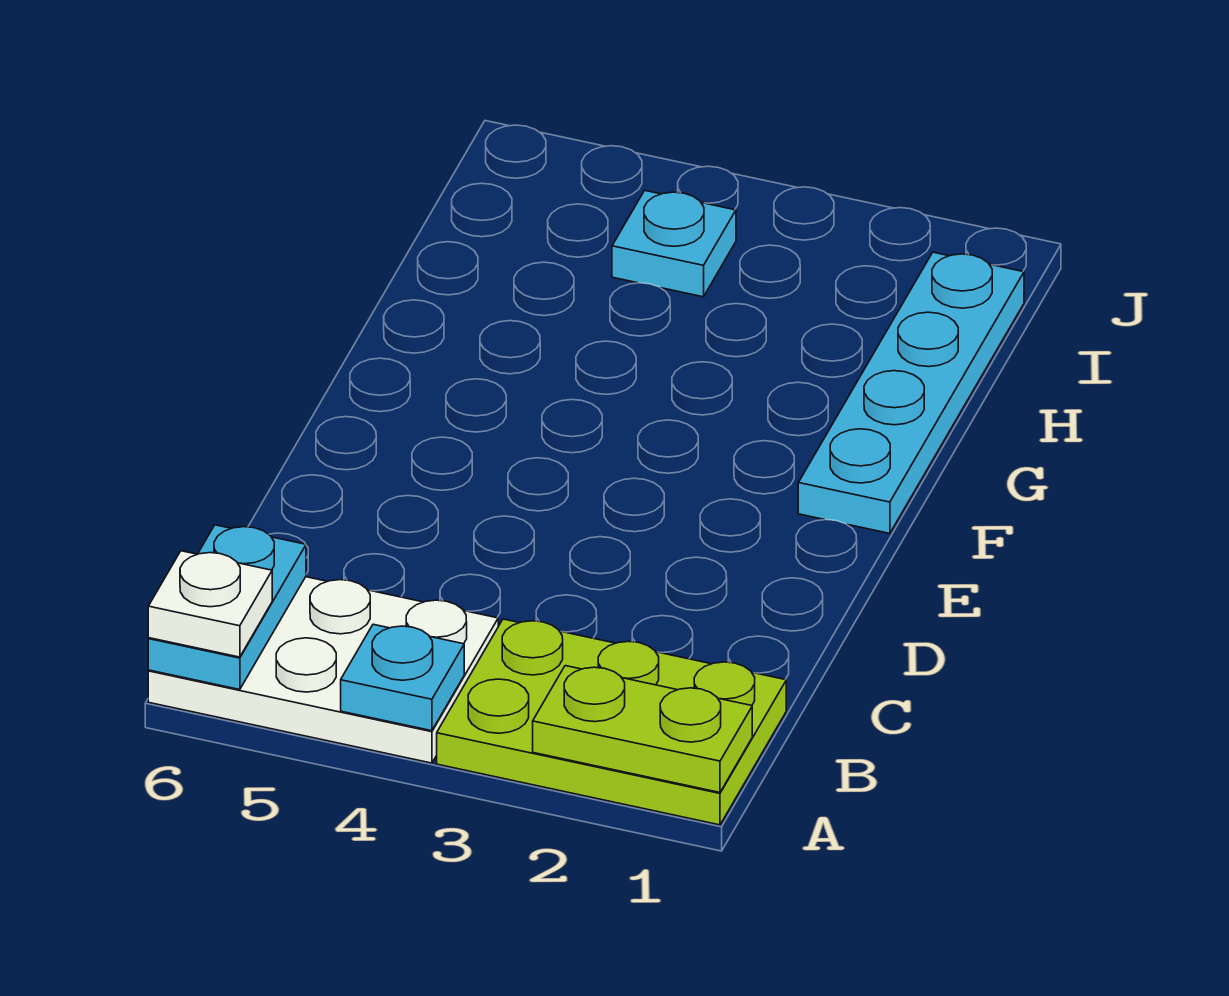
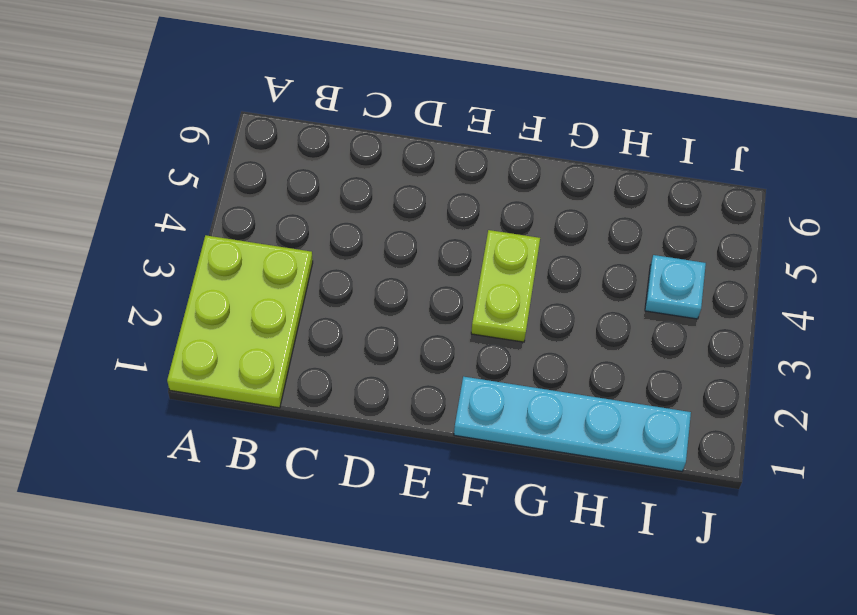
lime plate F3:F4 level 1 -> lime plate A1:A2 level 2
none -> white plate A4:B6 level 1
none -> cyan plate A4 level 2

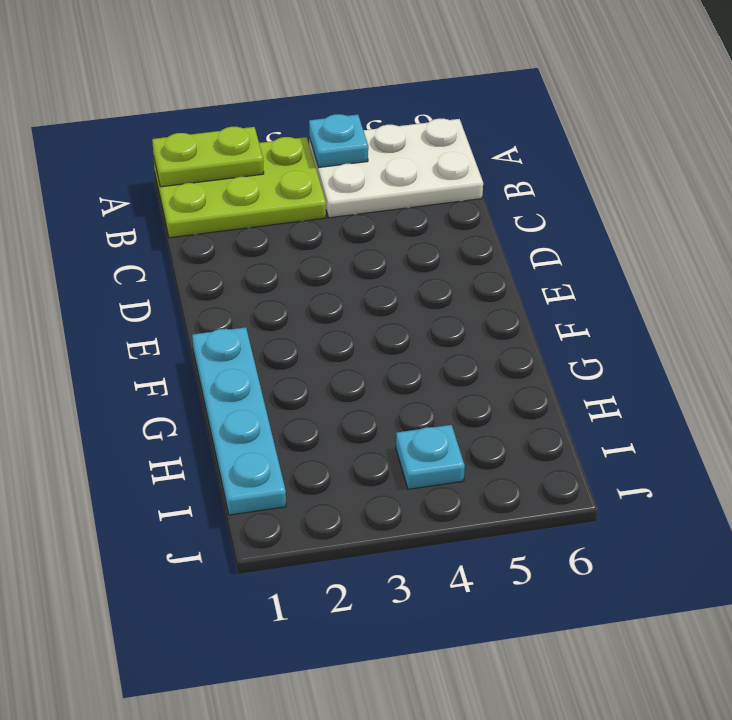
none -> cyan plate A6:B6 level 2
none -> white plate A6 level 3

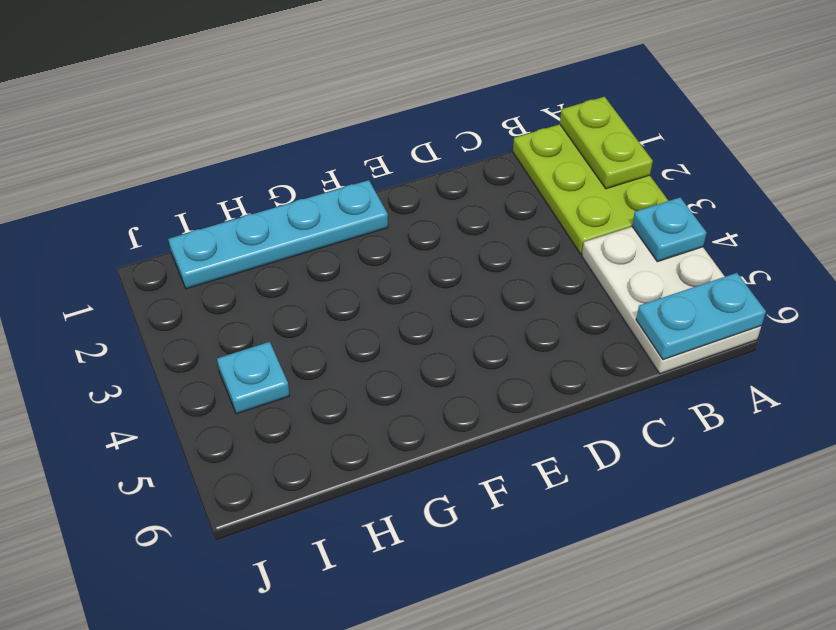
none -> white plate A6 level 3

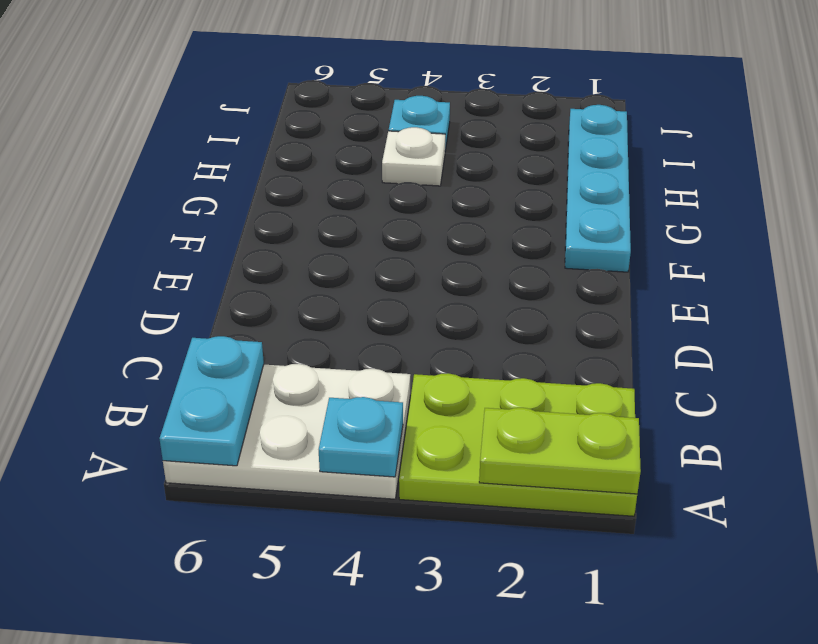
white plate H4 level 1 -> white plate A6 level 3

